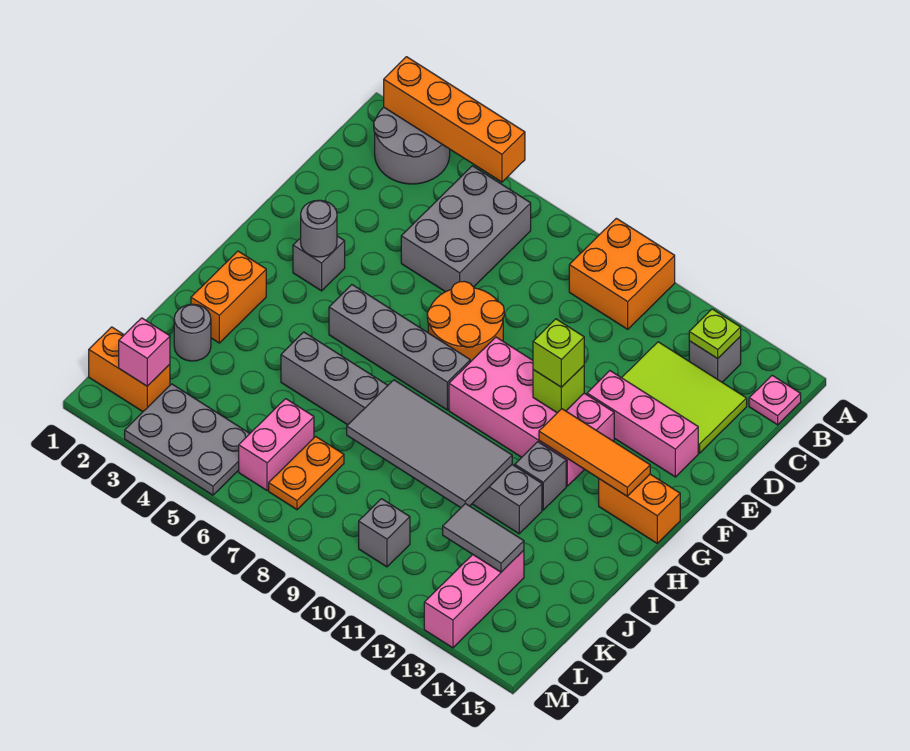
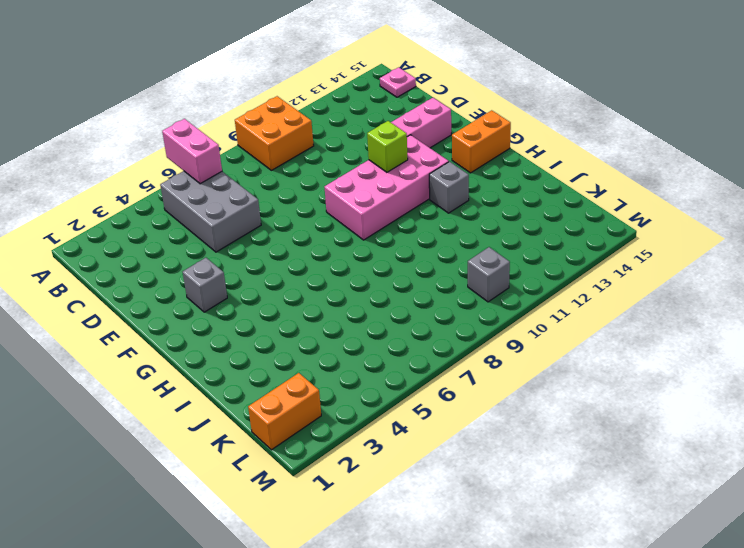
pink brick A6:B6 level 2 -> pink brick K6:L6 level 1
none -> grey round brick A2:B3 level 1
none -> grey brick B13 level 1
none -> lime tile C12:D14 level 1
none -> orange round brick E7:F8 level 1

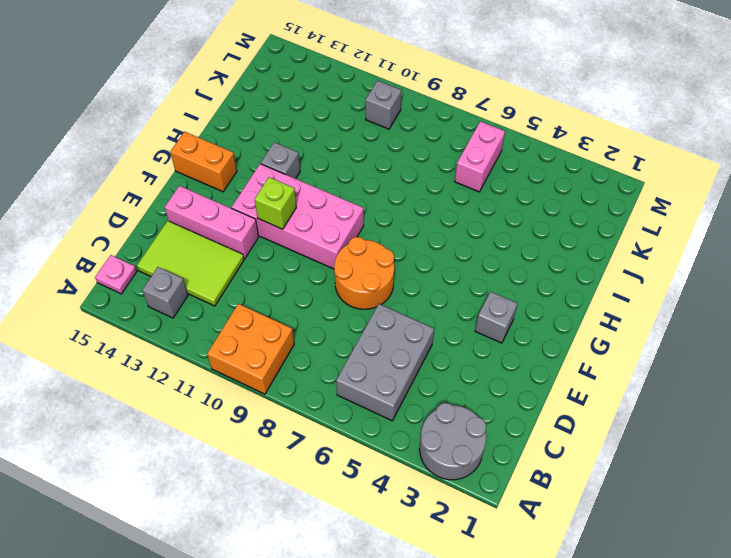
none -> grey brick G5:G8 level 1
none -> orange brick H2:I2 level 1
none -> grey brick I5:I12 level 1
none -> grey round brick J2 level 1

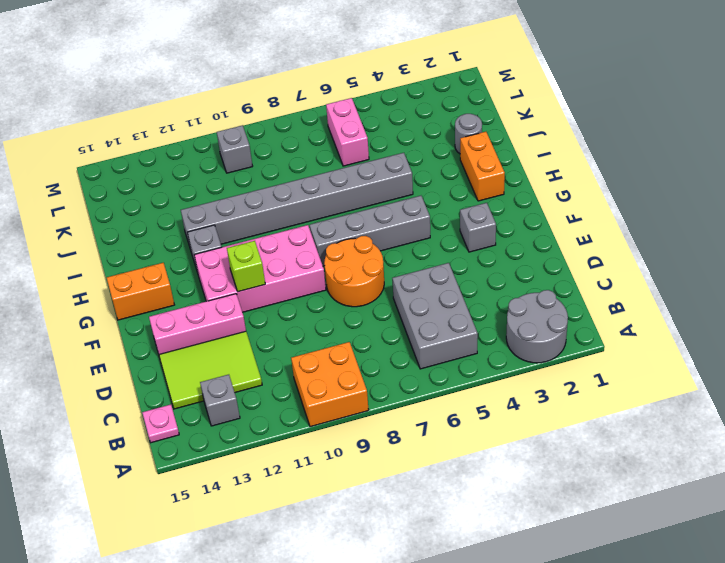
none -> orange plate K7:L7 level 1
none -> pink brick K13:M13 level 1
none -> orange brick L1:L2 level 1
none -> grey plate L3:M5 level 1

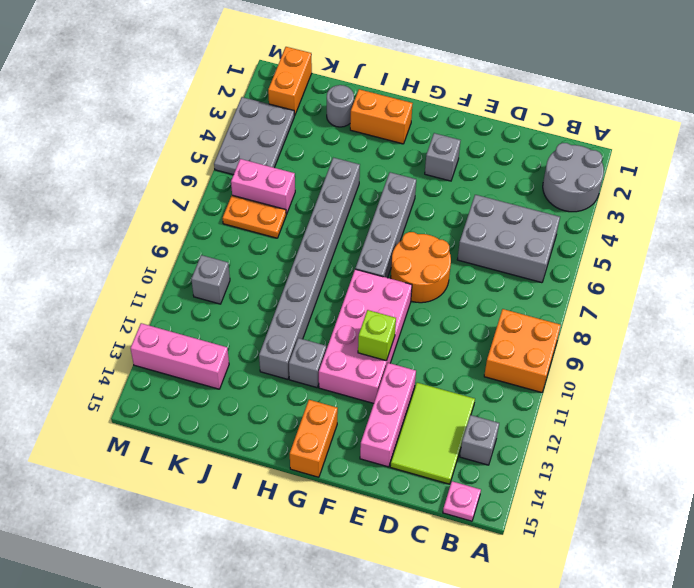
none -> orange brick A2:A5 level 2
none -> lime plate B13 level 2
none -> grey round brick F3 level 2
none -> orange tile G12:G14 level 2

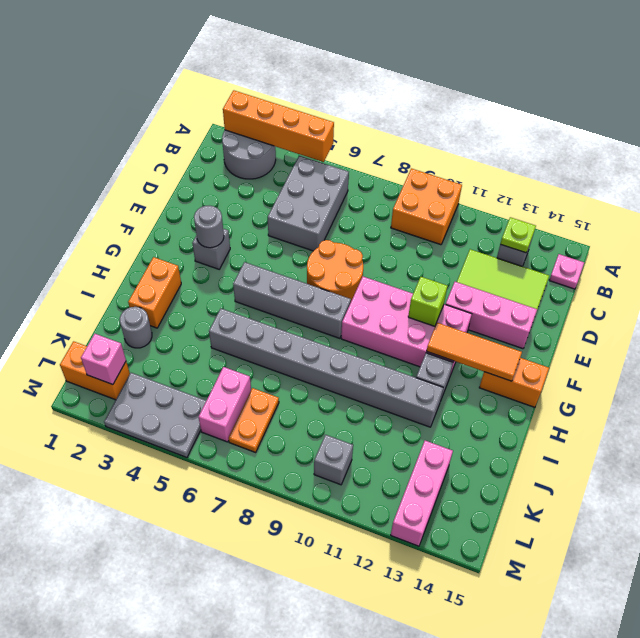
none -> grey tile I8:J11 level 2
none -> grey tile K12:K13 level 2
none -> lime brick F11 level 3

